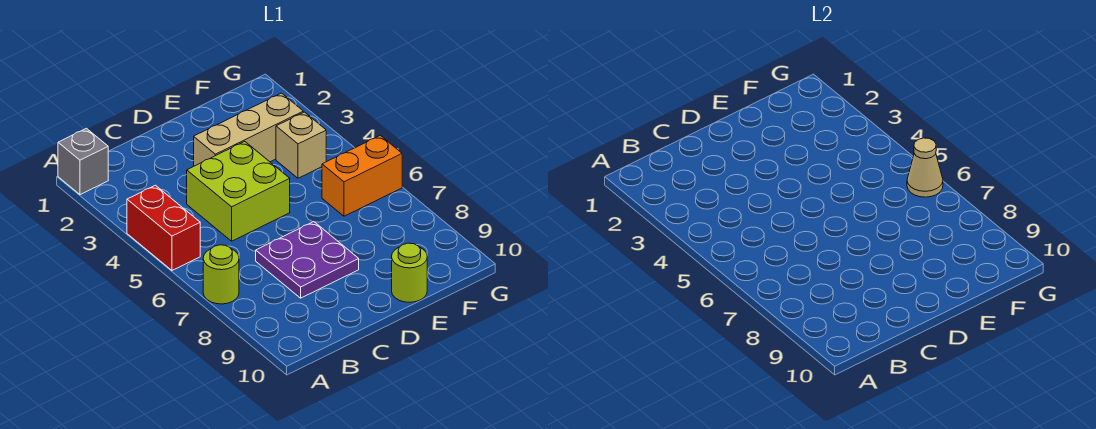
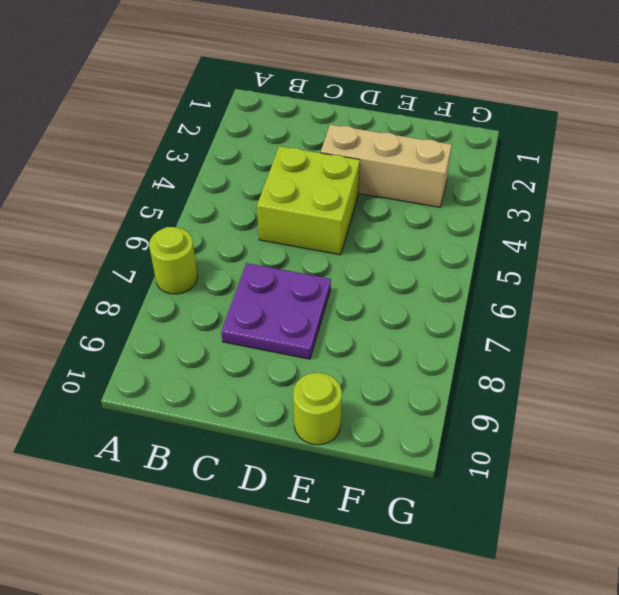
none -> grey brick A1 level 1
none -> red brick A4:A5 level 1

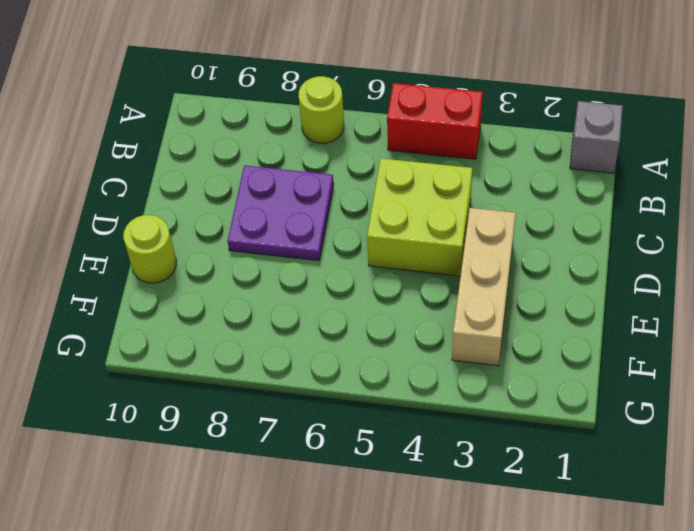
none -> tan brick F4 level 1
none -> orange brick F6:G6 level 1

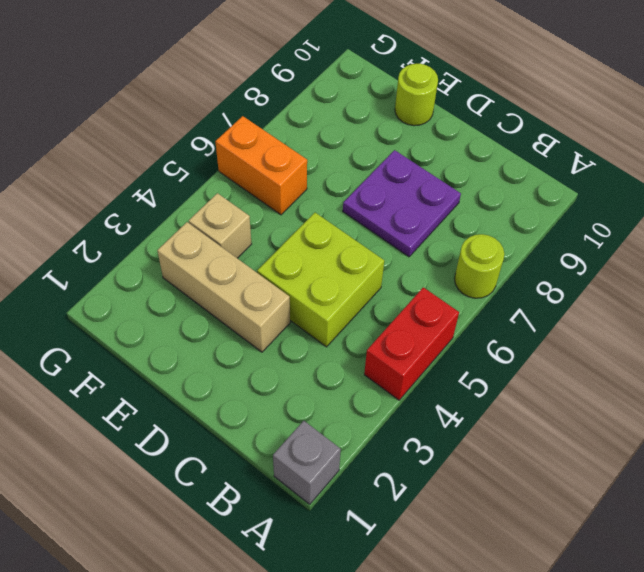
none -> tan cone G6 level 2

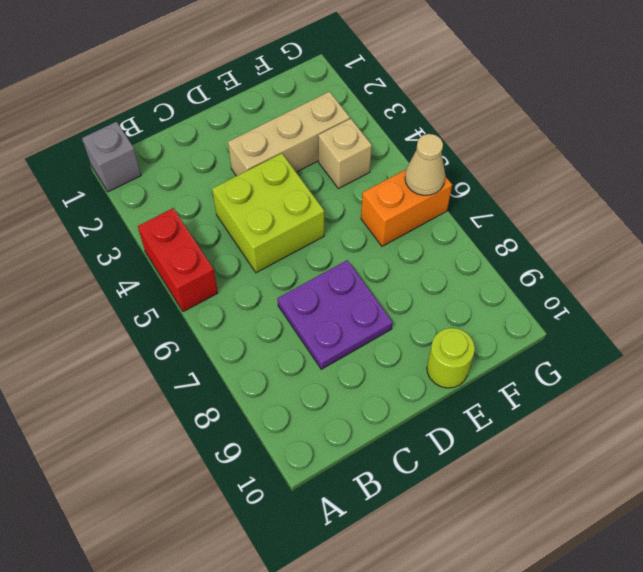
none -> lime round brick A7 level 1

